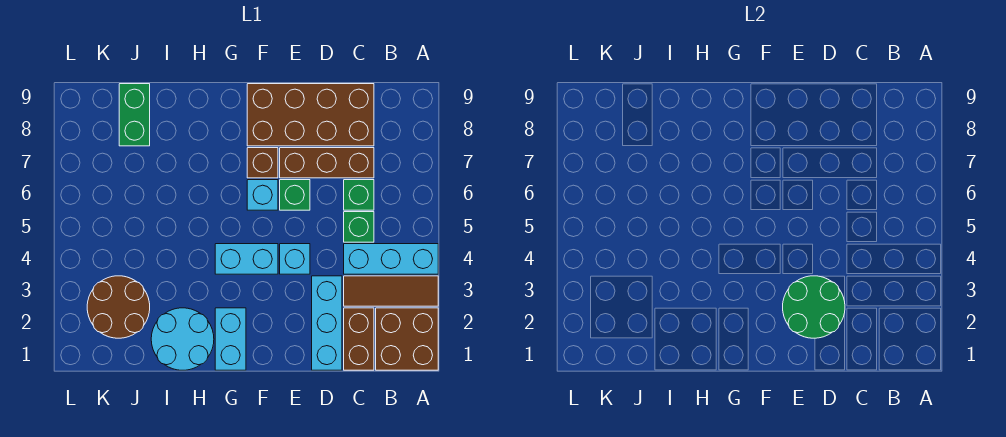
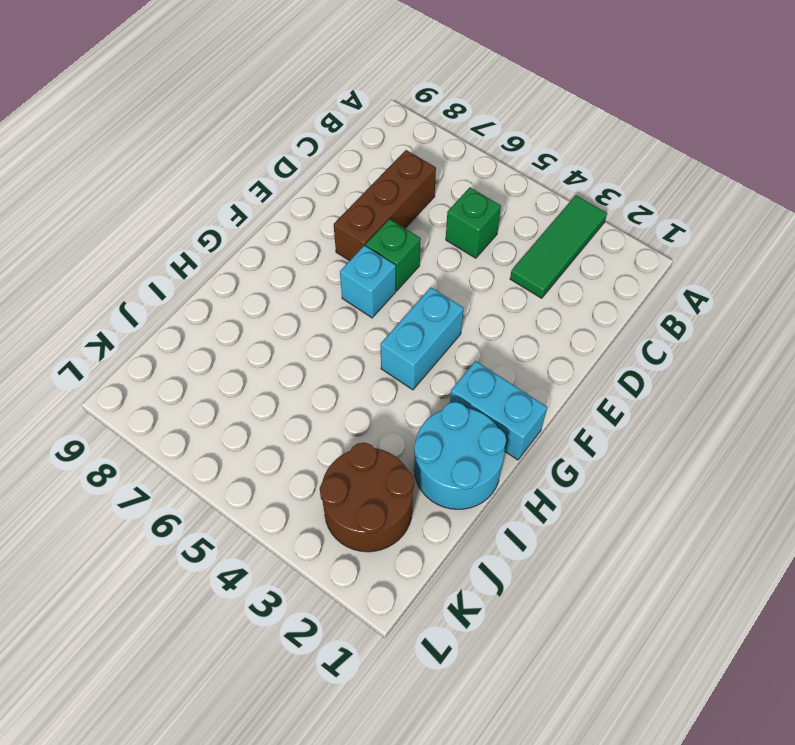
green tile A3:C3 level 1 -> brown tile A3:C3 level 1
none -> brown brick A1:B2 level 1
none -> cyan brick A4:C4 level 1
none -> brown brick C1:C2 level 1

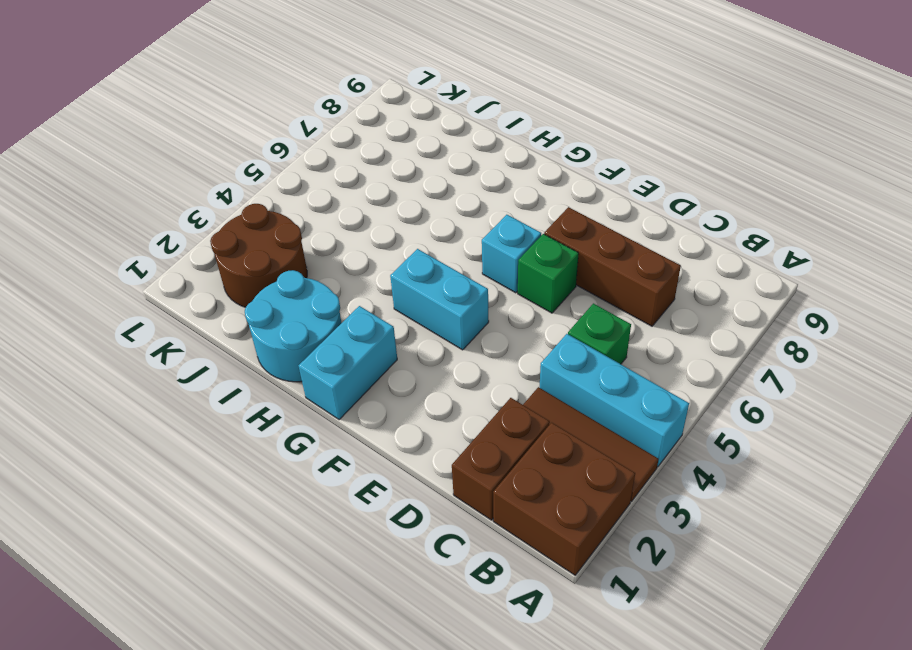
none -> green brick C6 level 1
none -> brown brick C8:F9 level 1
none -> cyan brick D1:D3 level 1

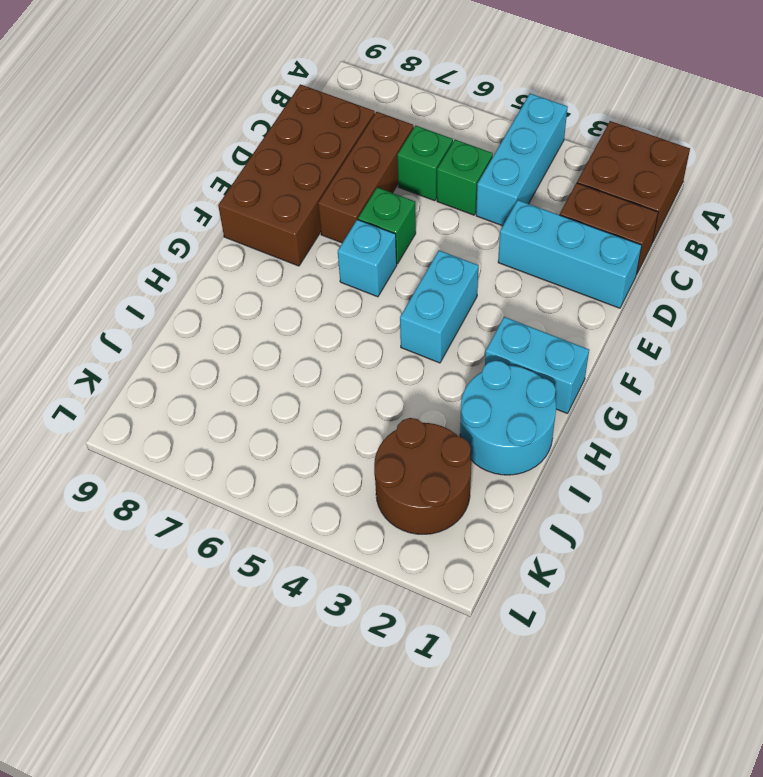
none -> brown tile A3:C3 level 1
none -> cyan brick E4 level 1
none -> brown brick F7 level 1

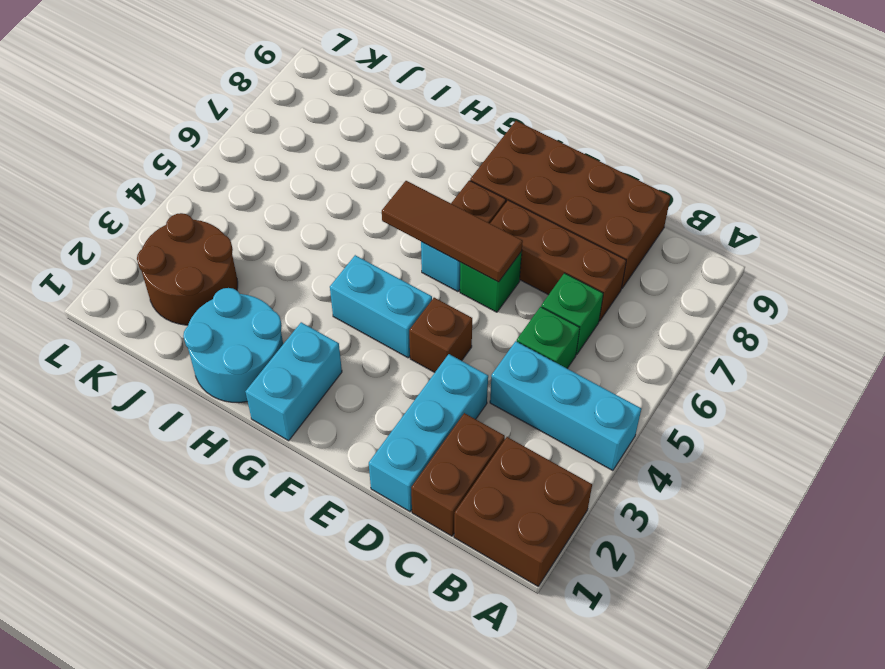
brown brick E4 level 1 -> cyan brick E4 level 1
brown tile E6:G6 level 2 -> brown tile A3:C3 level 1
none -> green brick J8:J9 level 1
none -> green round brick D2:E3 level 2

